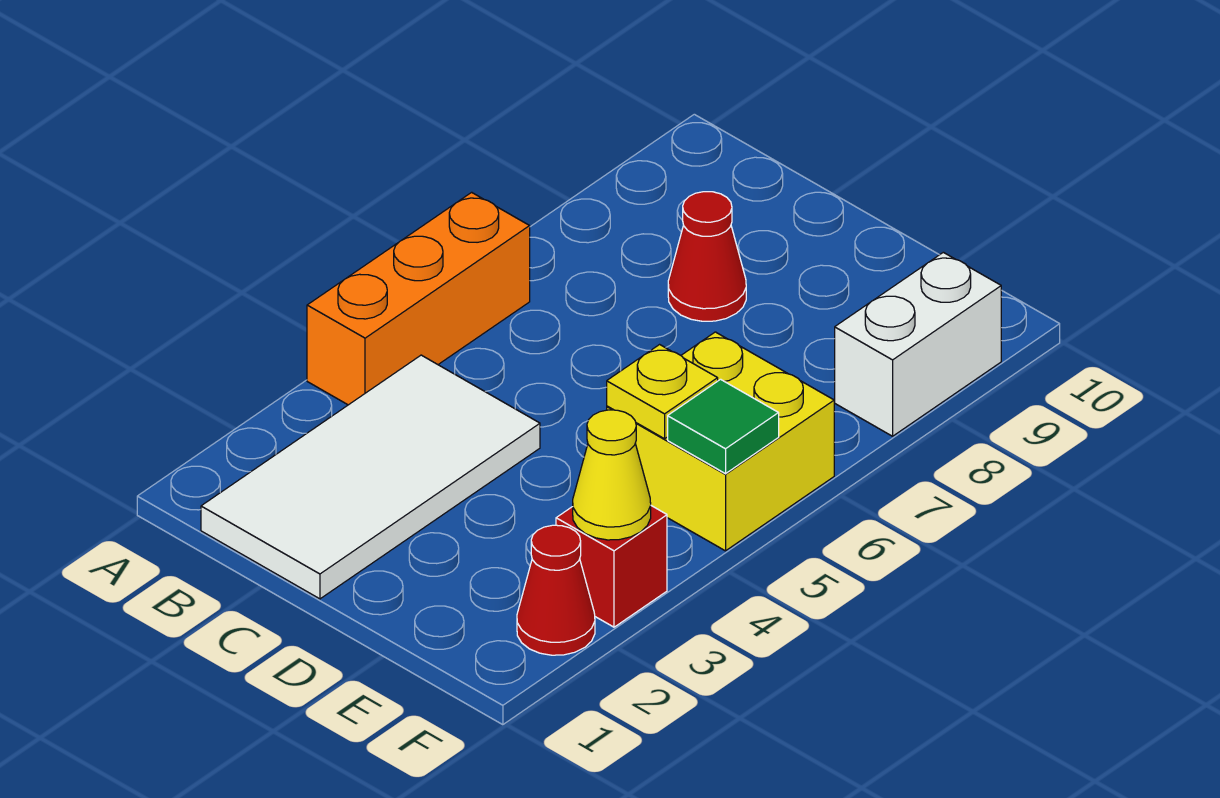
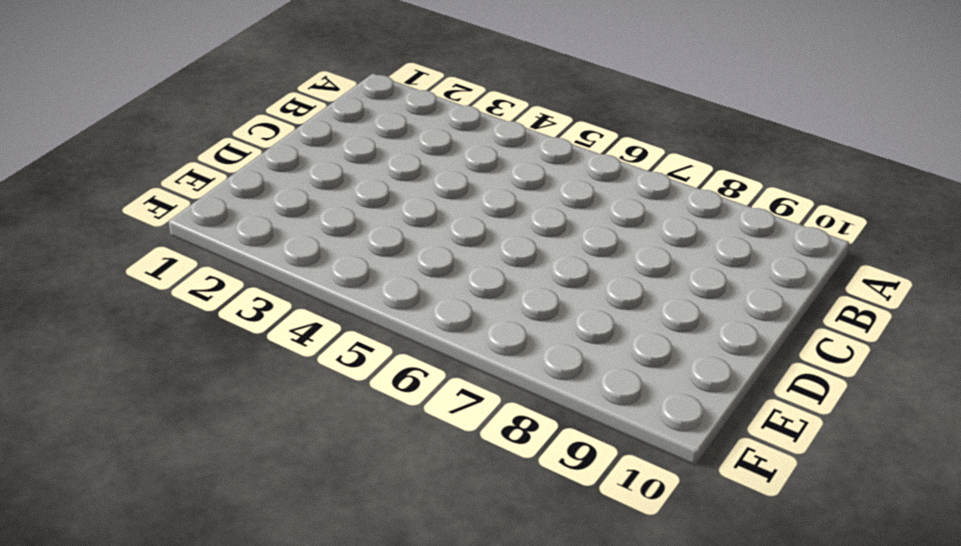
none -> orange brick A4:A6 level 1
none -> white tile B1:C4 level 1

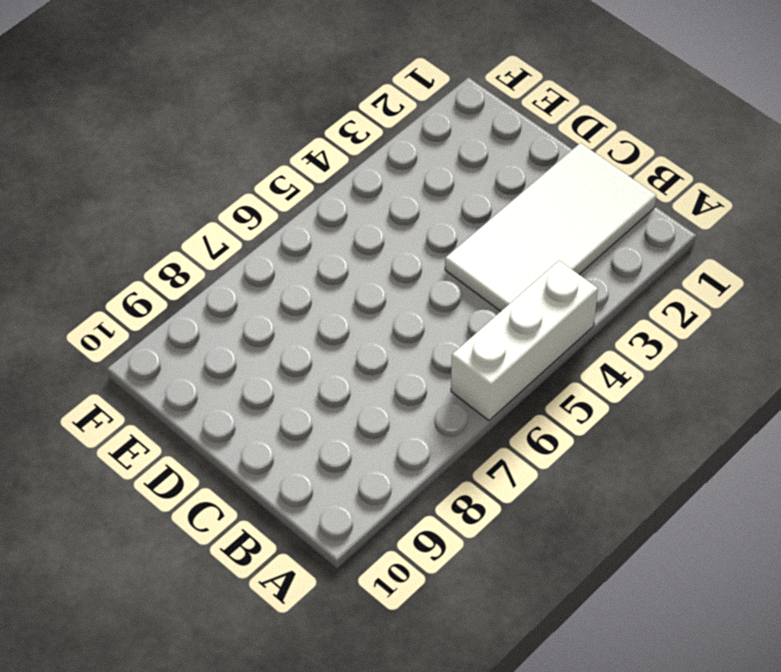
white brick A4:A6 level 1 -> orange brick A4:A6 level 1
none -> red cone C8 level 1
none -> yellow brick E5:F6 level 1

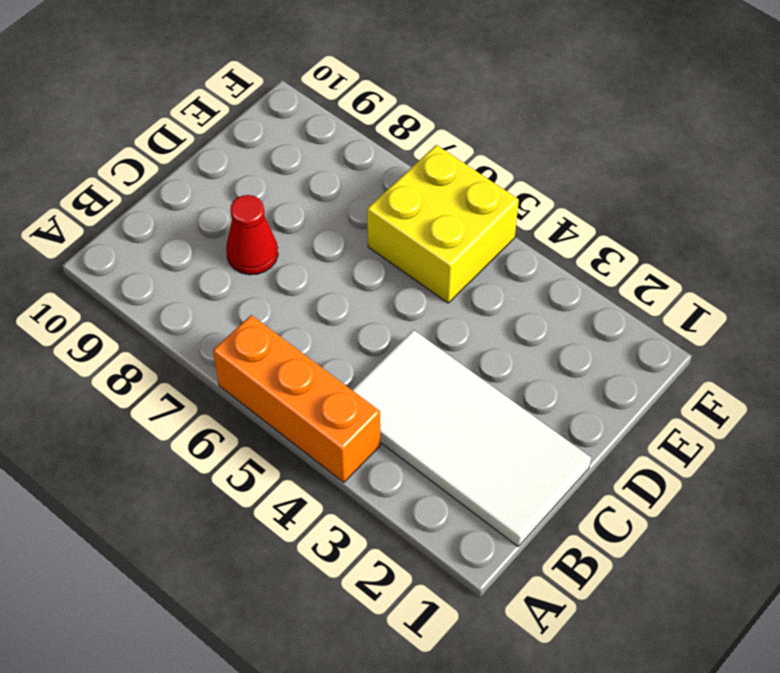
none -> red cone F2 level 1
none -> red brick F3 level 1

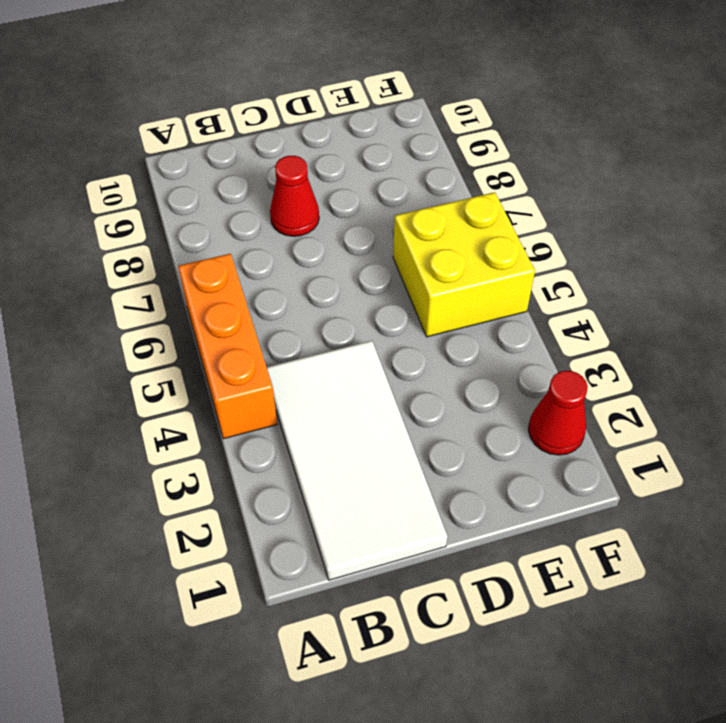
none -> red brick F3 level 1
none -> white brick F8:F9 level 1

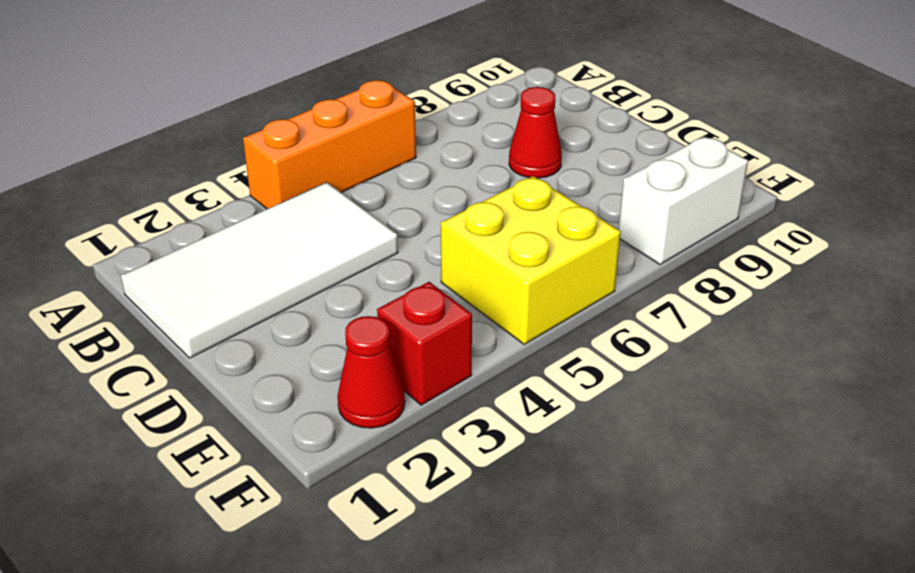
none -> yellow plate E5 level 2
none -> yellow cone F3 level 2

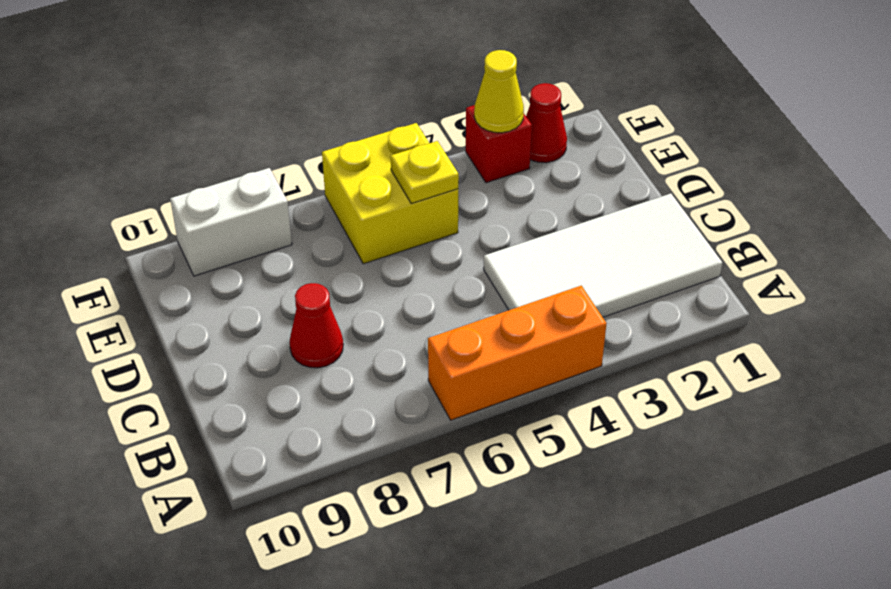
none -> green tile F5 level 2

